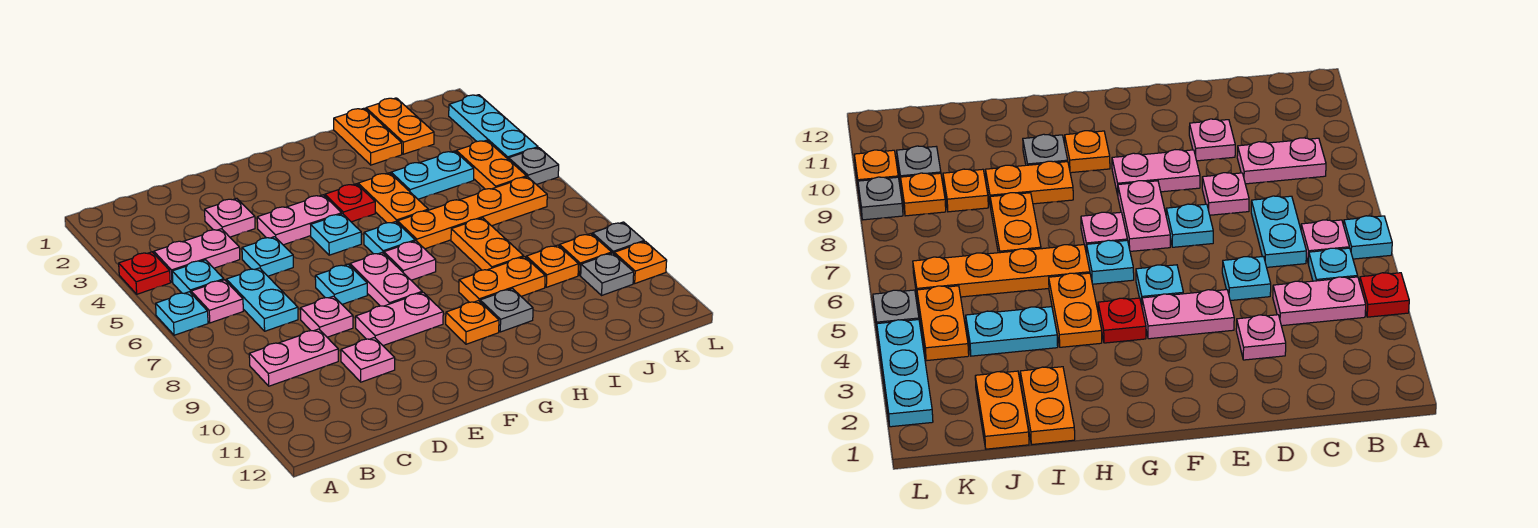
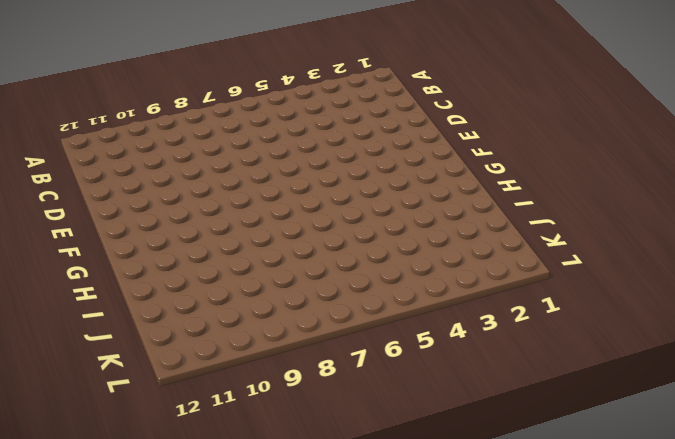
none -> red plate A4 level 1
none -> cyan plate A6 level 1
none -> pink plate B4:C4 level 1
none -> cyan plate B5 level 1

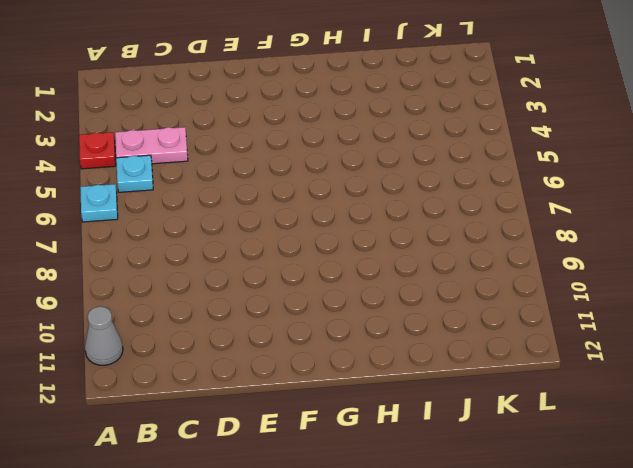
grey cone A11 level 1 -> none
none -> pink plate B6 level 1
none -> pink plate B9:C9 level 1
none -> cyan plate C6:C7 level 1
none -> pink plate D3 level 1

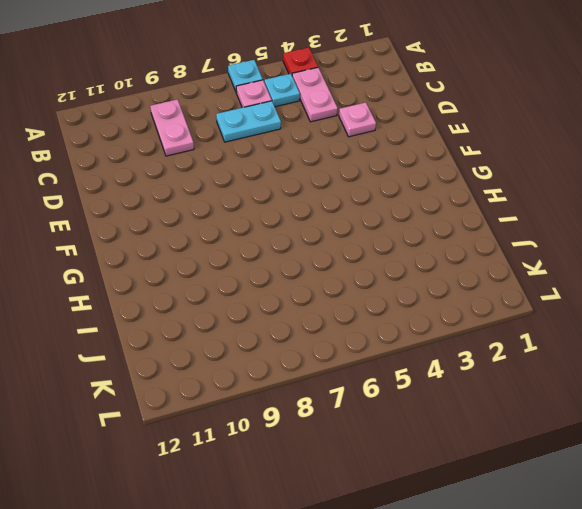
none -> cyan plate D5 level 1
none -> pink plate D8 level 1
none -> pink plate D10 level 1
none -> pink plate E4:F4 level 1

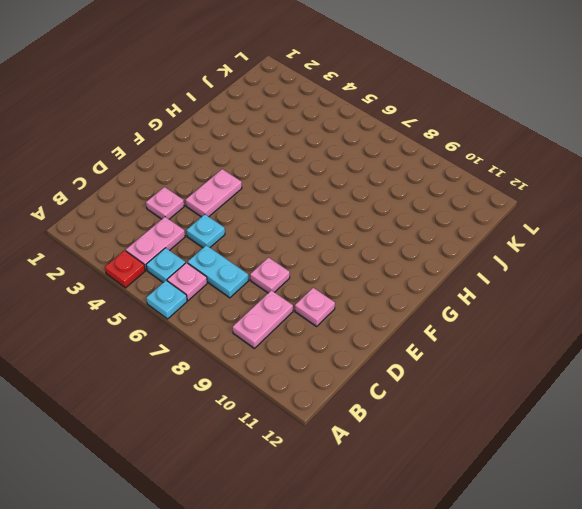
none -> cyan plate E7 level 1
none -> pink plate E9:F9 level 1
none -> cyan plate F5 level 1
none -> pink plate F7:F8 level 1

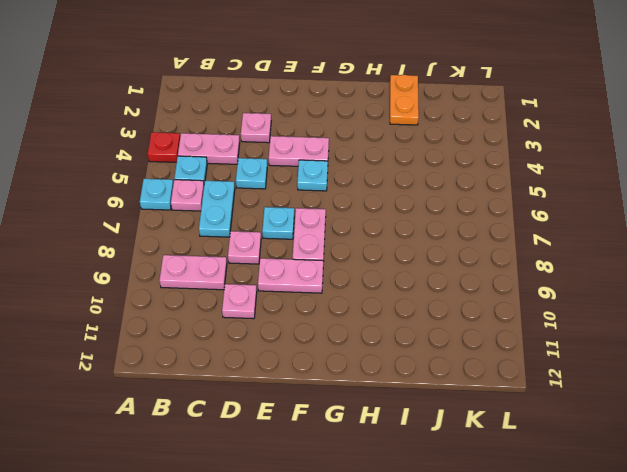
none -> red plate G4 level 1
none -> cyan plate G6 level 1
none -> pink plate G7 level 1
none -> orange plate G10 level 1

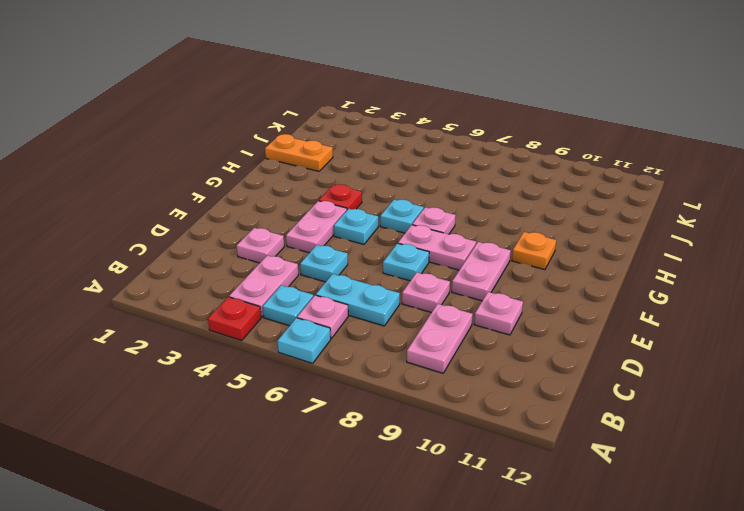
none -> orange plate H4:H5 level 1
none -> orange plate H6:K6 level 1
none -> orange plate H9:I9 level 1
none -> grey plate H10 level 1

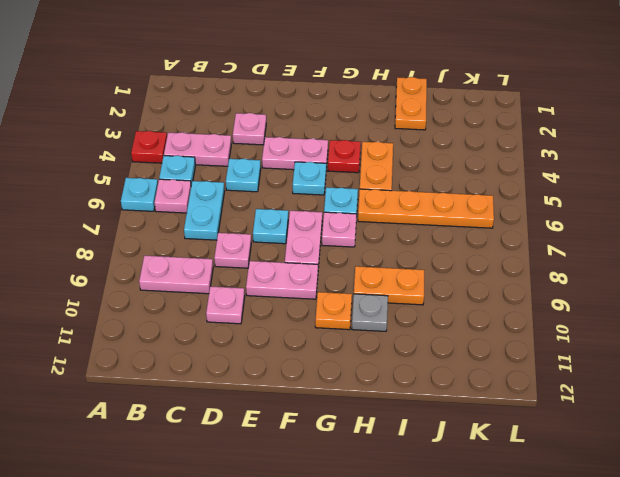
none -> cyan plate I4:J4 level 1
none -> orange plate I7:I8 level 1
none -> orange plate J1:J2 level 1
none -> orange plate J9 level 1

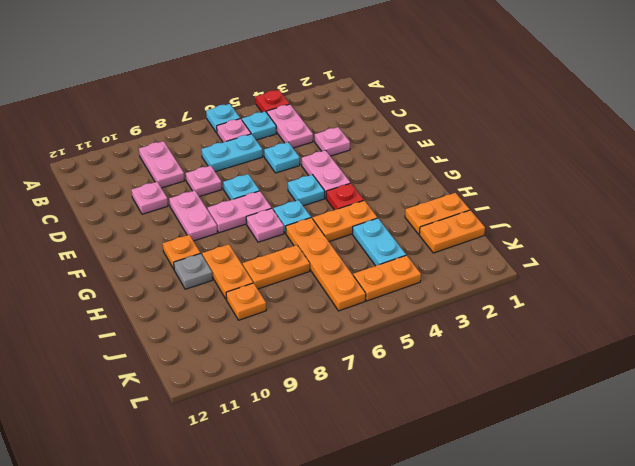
none -> orange plate K9 level 1
none -> grey plate K10 level 1
none -> cyan plate L2:L4 level 1
none -> grey plate L5 level 1

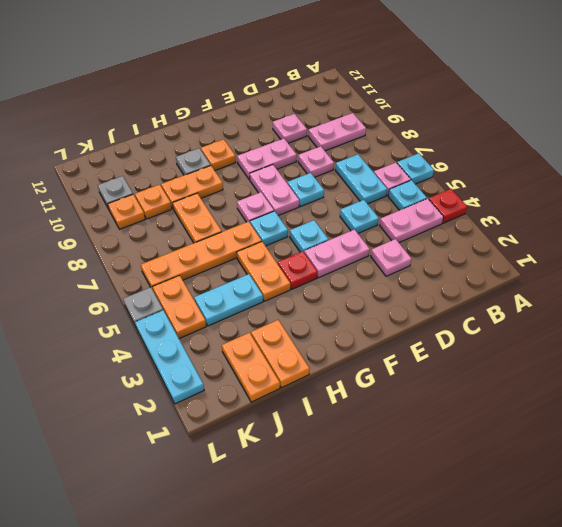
none -> grey plate L9 level 1
none -> orange plate L10 level 1

